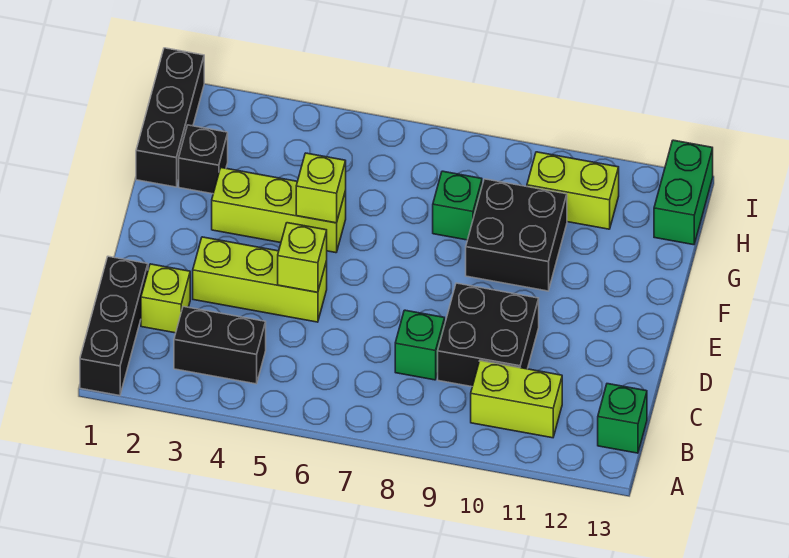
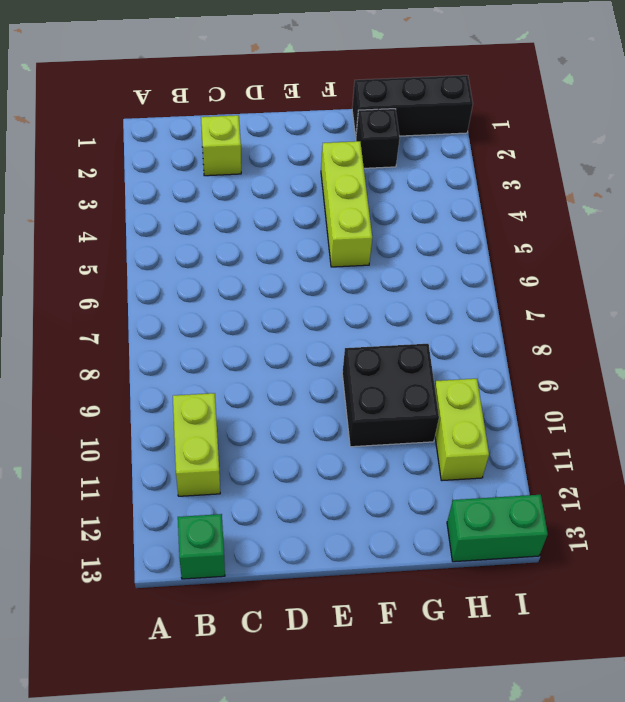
none -> black brick A1:C1 level 1
none -> black brick B3:B4 level 1
none -> green brick C8 level 1

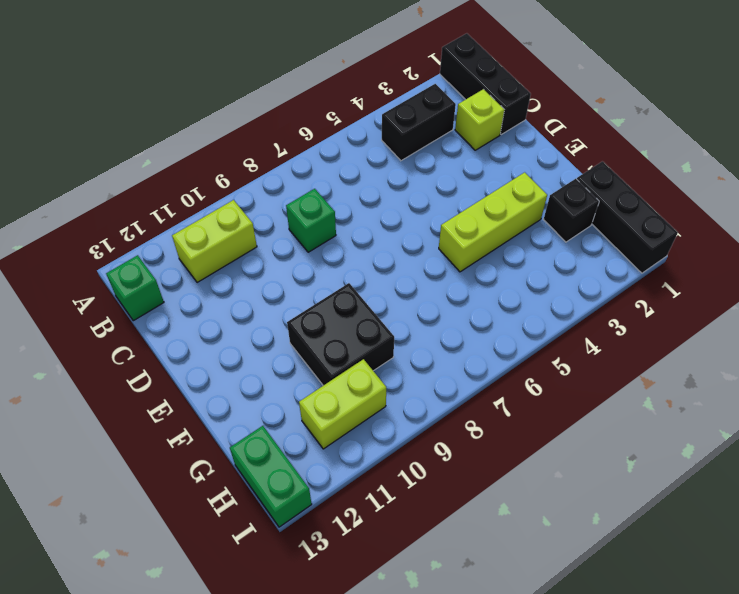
none -> black brick C9:D10 level 1
none -> lime brick D3:D5 level 1
none -> green brick G8 level 1

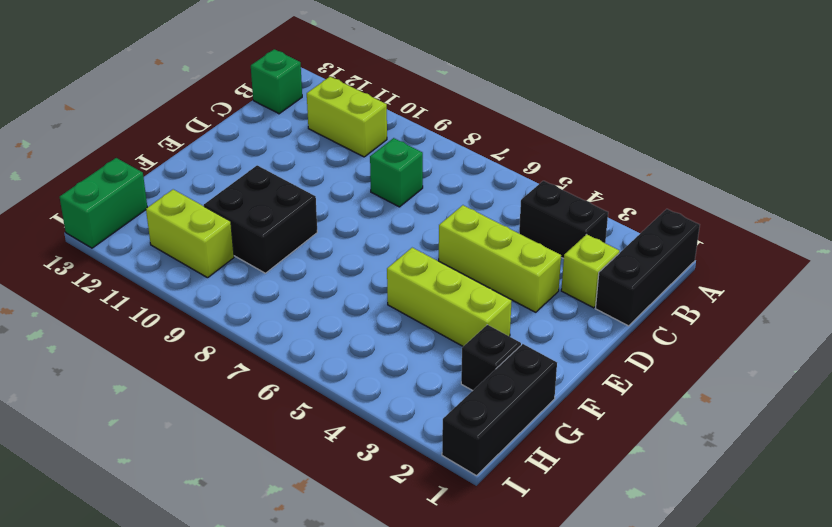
none -> black brick C9:D10 level 1
none -> green brick G8 level 1
none -> lime brick D5 level 2

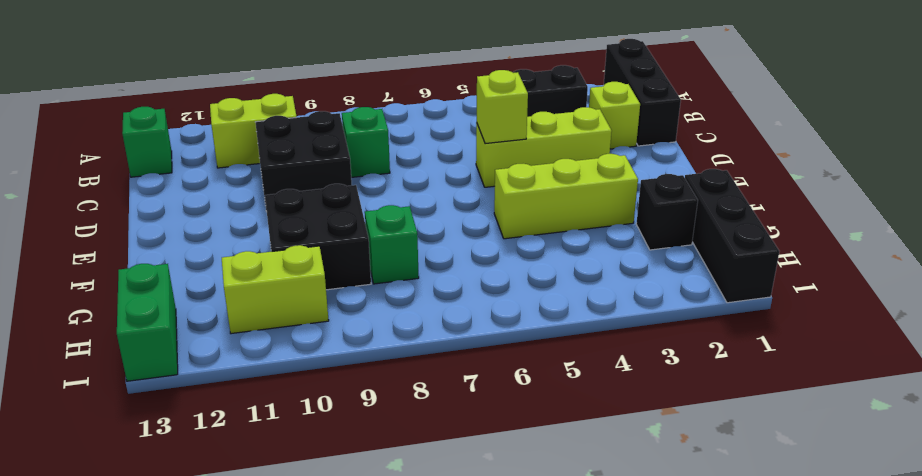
none -> lime brick F5 level 2

